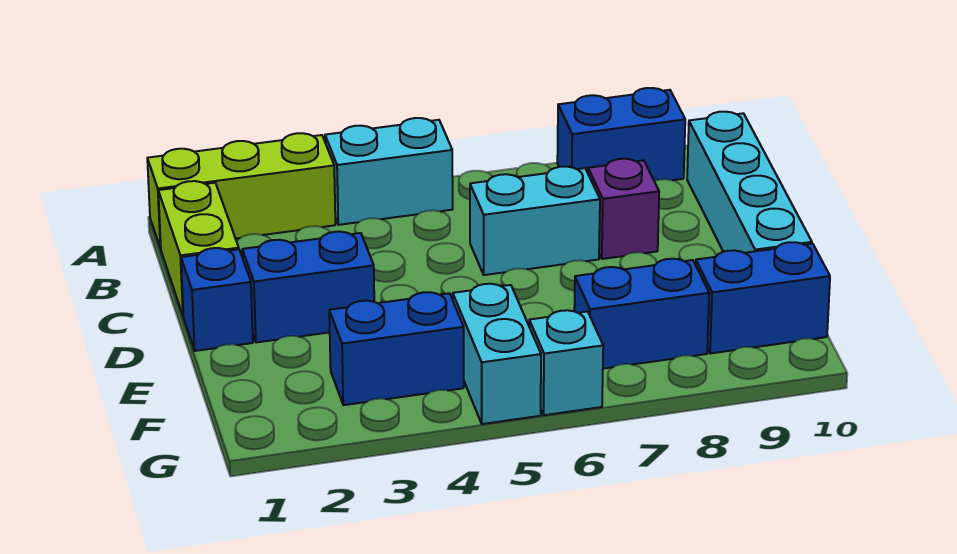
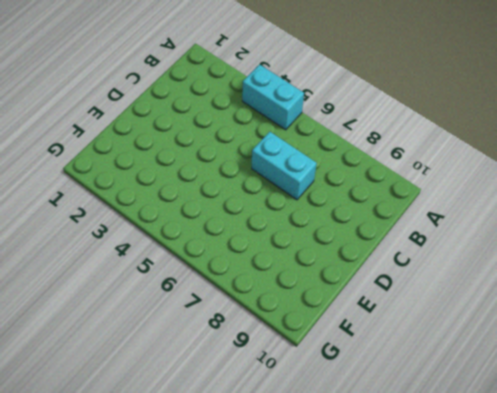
none -> lime brick A1:A3 level 1
none -> blue brick A8:A9 level 1
none -> lime brick B1:C1 level 1

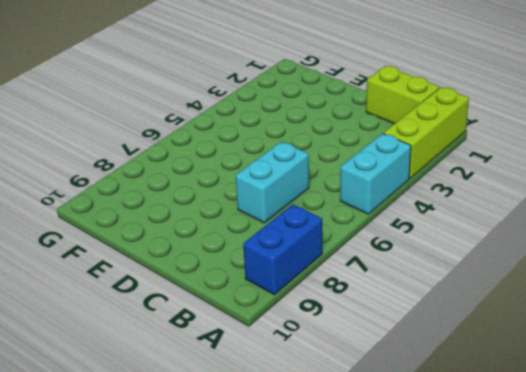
none -> cyan brick B10:E10 level 1
none -> purple brick C8 level 1
none -> blue brick D1 level 1

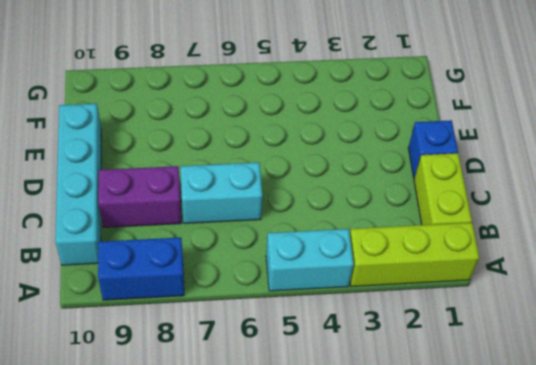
purple brick C8:C9 level 1 -> purple brick C8 level 1
none -> blue brick D2:D3 level 1
none -> blue brick F3:F4 level 1
none -> cyan brick F5:G5 level 1

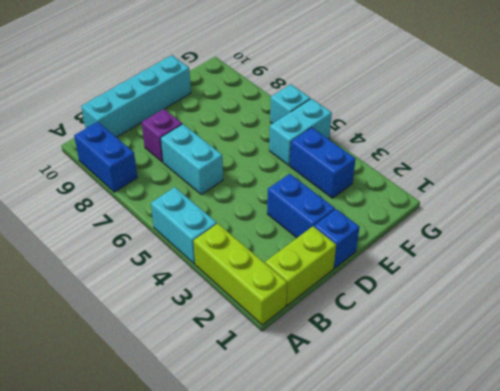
none -> blue brick F7:F8 level 1
none -> blue brick F9:F10 level 1

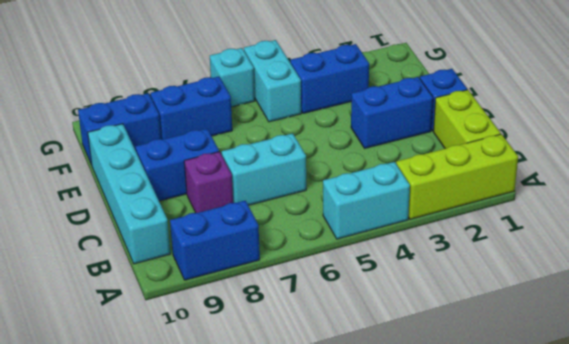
blue brick D8:D9 level 1 -> none

